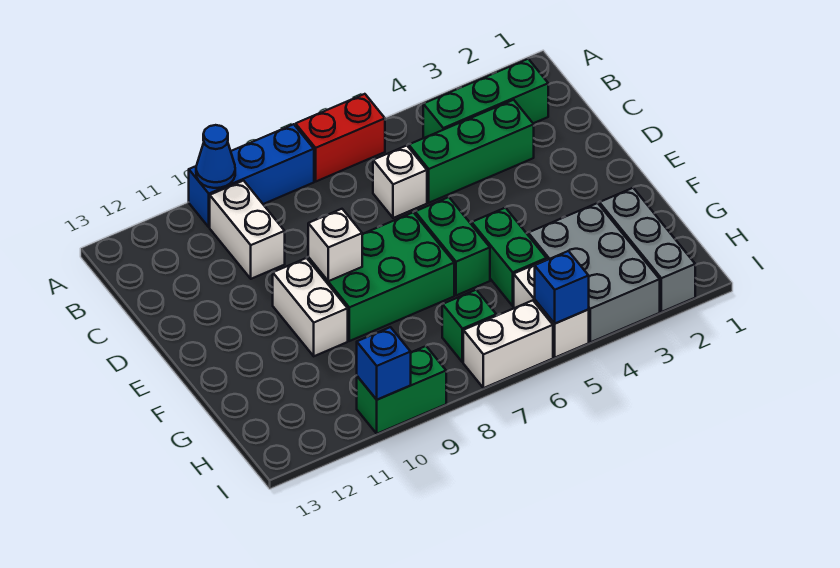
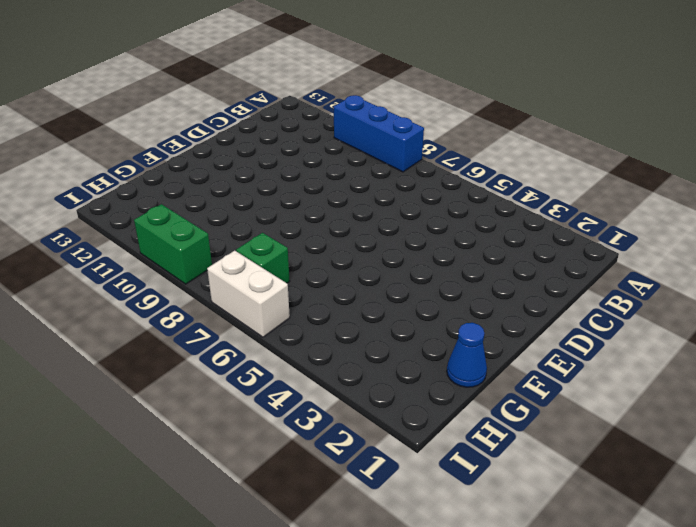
blue cone G1 level 1 -> blue cone A10 level 2
none -> red brick A6:A7 level 1
none -> green brick B2:B4 level 1
none -> white brick B10:C10 level 1

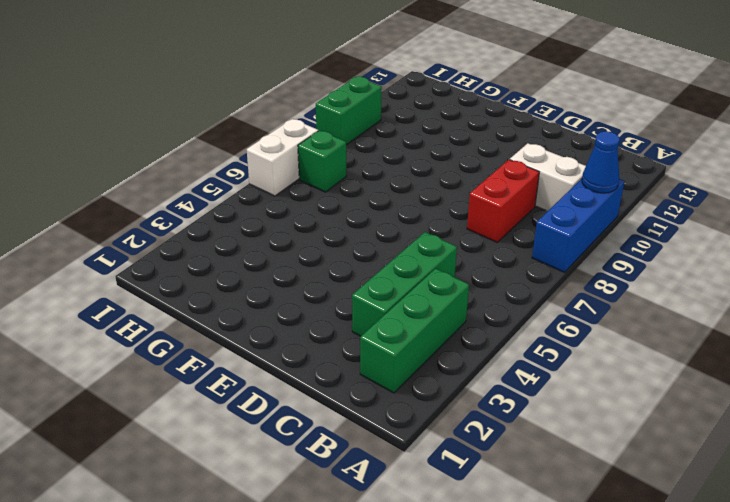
red brick C8:C9 level 1 -> red brick A6:A7 level 1
none -> white brick C6 level 1
none -> green brick E6:F6 level 1
none -> green brick E7:F9 level 1

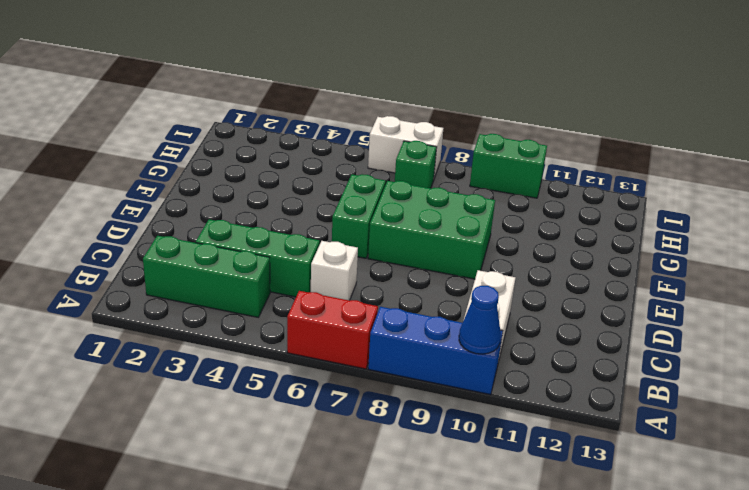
none -> white brick E10:F10 level 1
none -> green brick F5:G5 level 1
none -> grey brick G2:I2 level 1

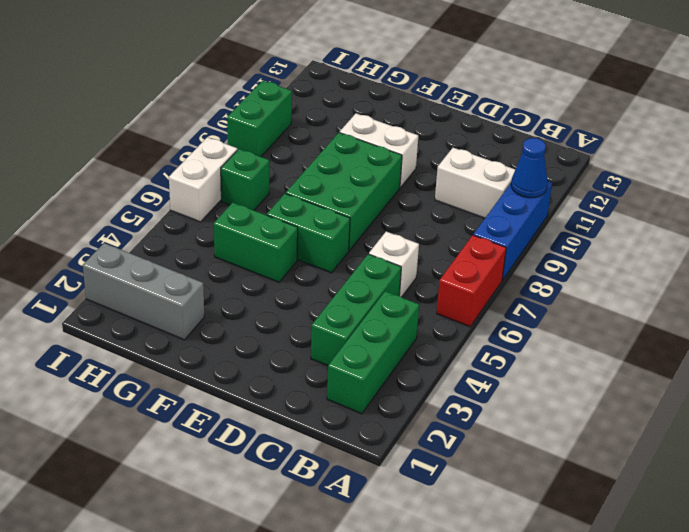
none -> grey brick G3:I4 level 1
none -> white brick H5:I5 level 1
none -> white brick E9 level 2

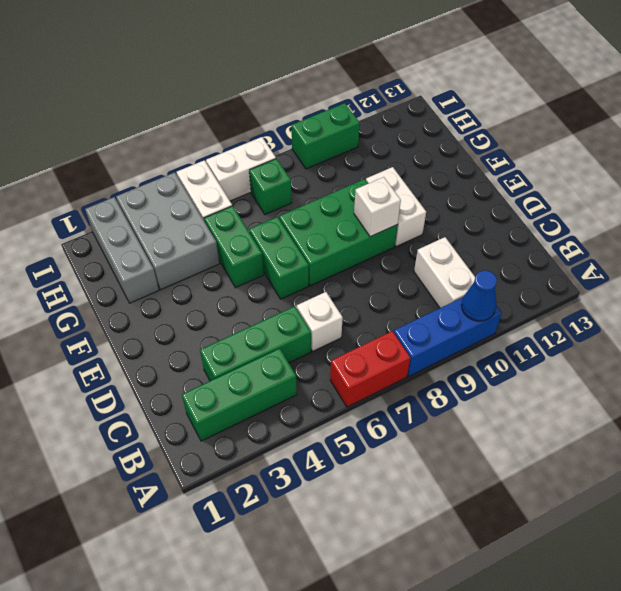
none -> blue brick I5 level 2
none -> blue brick I10 level 2

